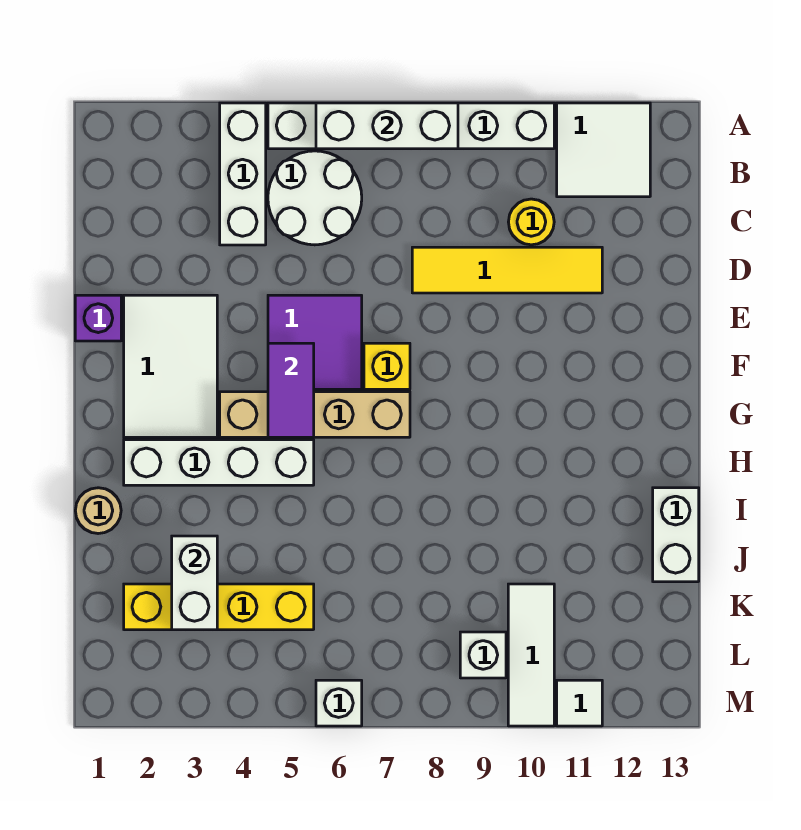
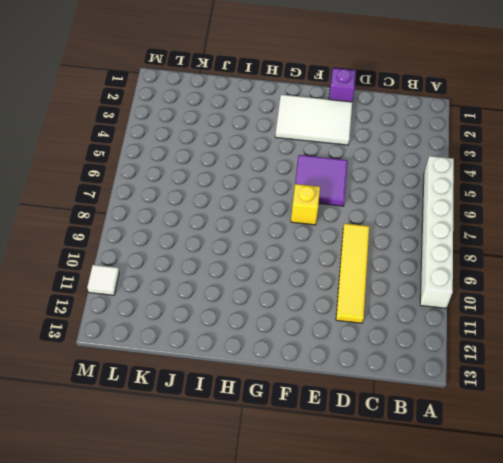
none -> white brick A4:C4 level 1
none -> white tile A11:B12 level 1
none -> white round brick B5:C6 level 1

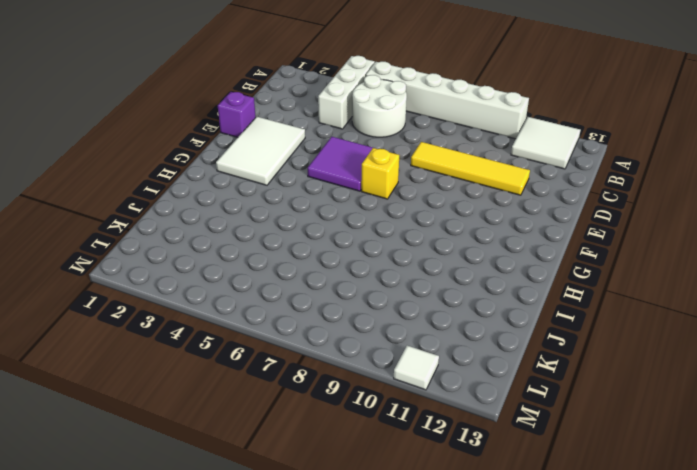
none -> yellow round brick C10 level 1
none -> tan brick G4:G7 level 1
none -> white brick H2:H5 level 1

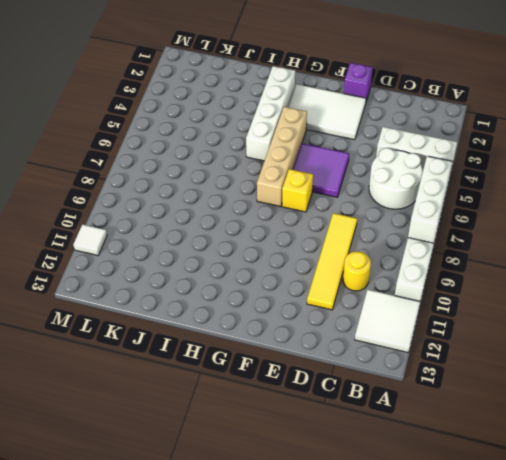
none -> tan round brick I1 level 1
none -> white brick I13:J13 level 1
none -> yellow brick K2:K5 level 1

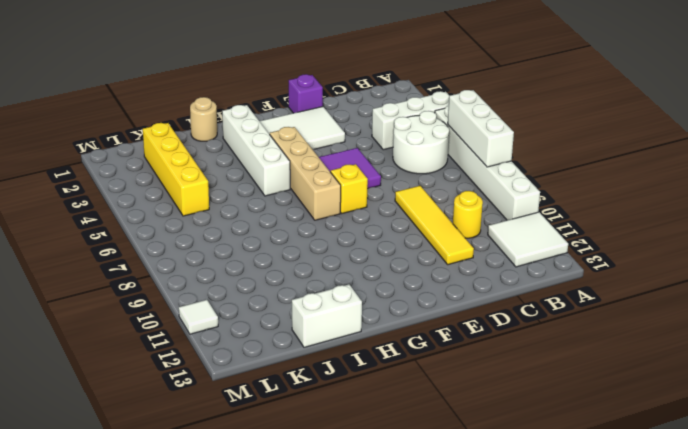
none -> white tile K10:M10 level 1
none -> white brick L9 level 1
none -> white brick M6 level 1

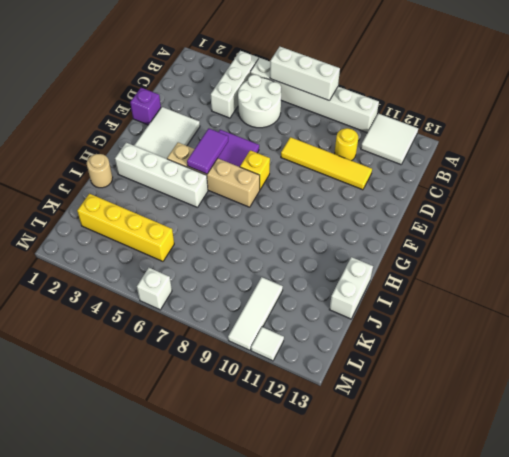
none -> white brick L9 level 1
none -> white brick J3:K3 level 2

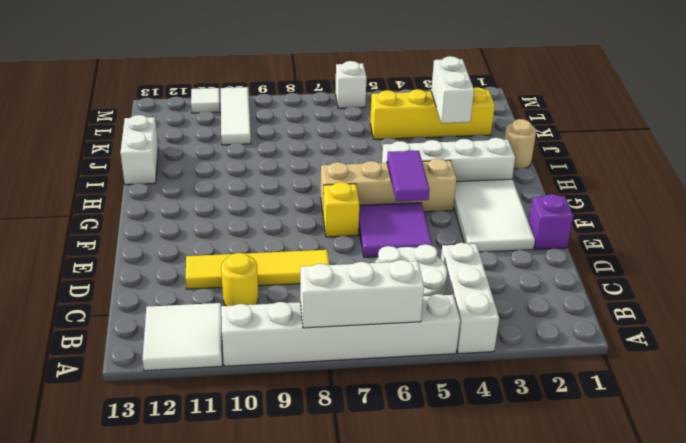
none -> white brick L9 level 1

